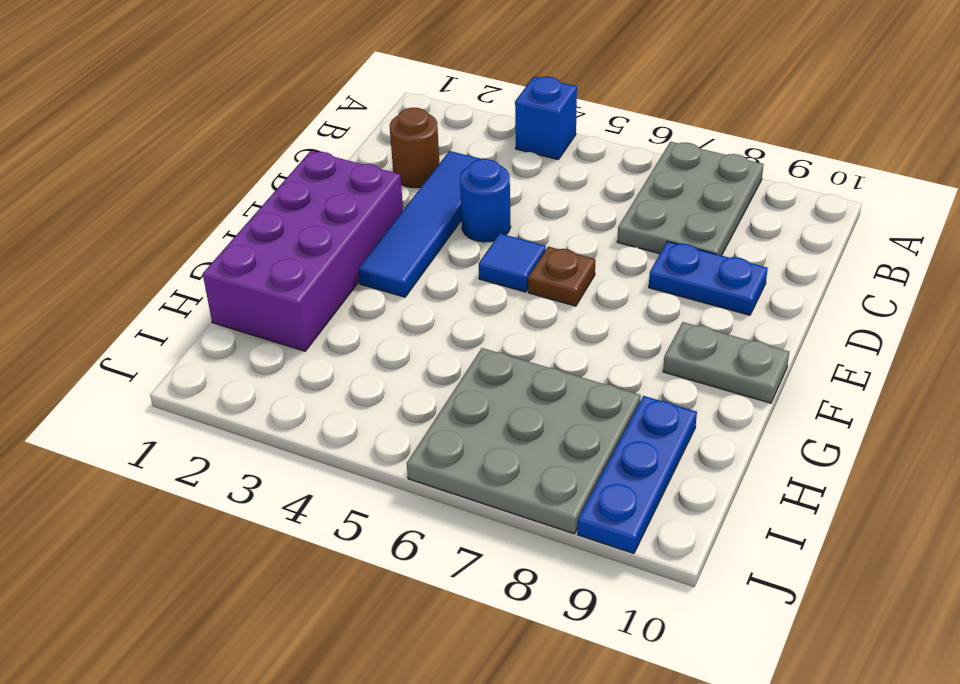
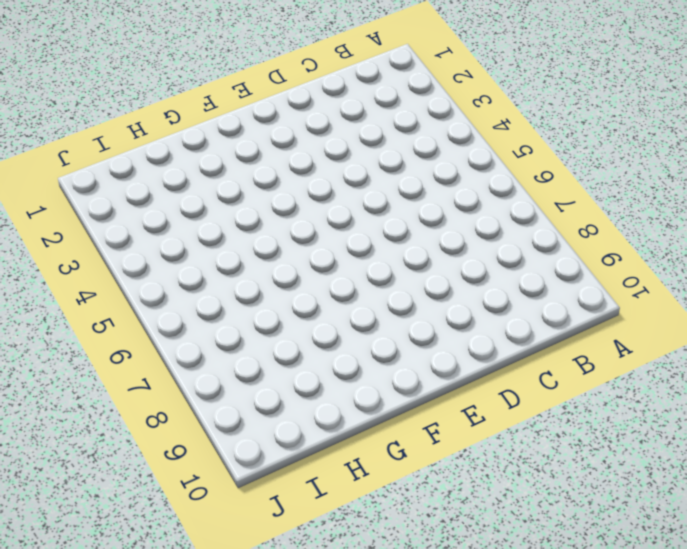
none -> blue brick A4 level 1
none -> grey plate A7:C8 level 1
none -> brown round brick C2 level 1

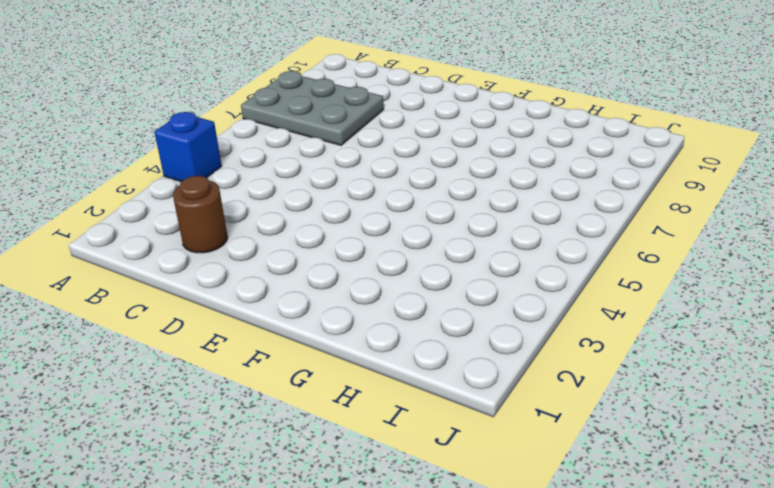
none -> blue tile C3:F3 level 1
none -> blue round brick D4 level 1
none -> blue plate D8:D9 level 1

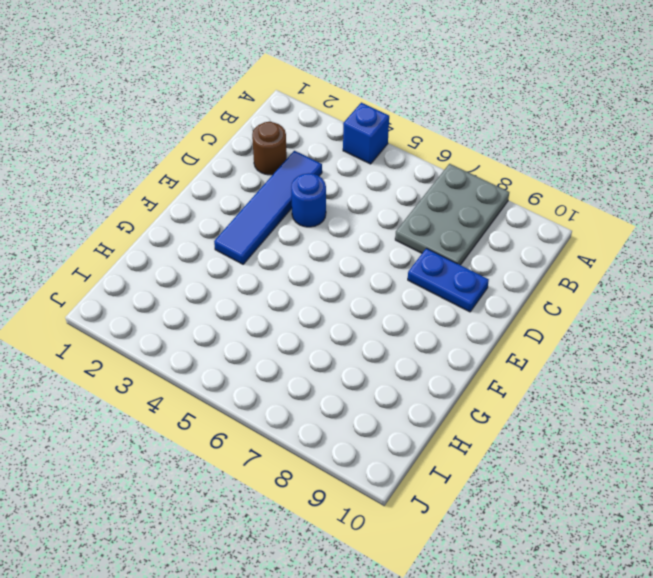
none -> purple brick E1:H2 level 1
none -> blue tile E5 level 1
none -> brown plate E6 level 1

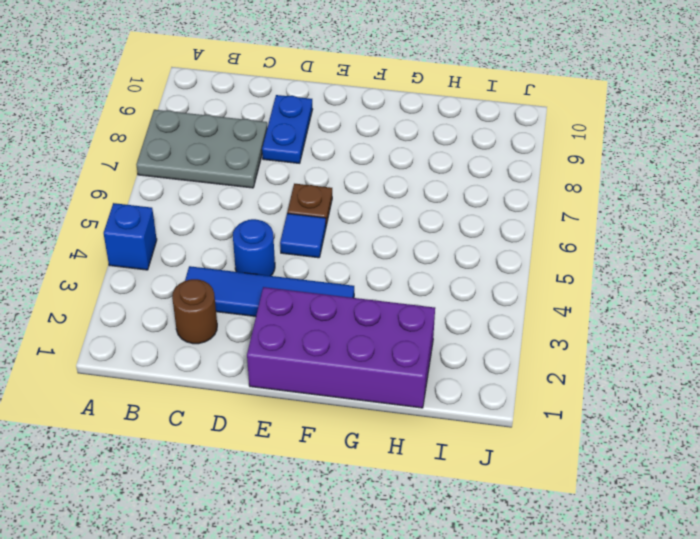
none -> grey plate F9:F10 level 1
none -> grey plate H6:J8 level 1
none -> blue plate H9:J9 level 1

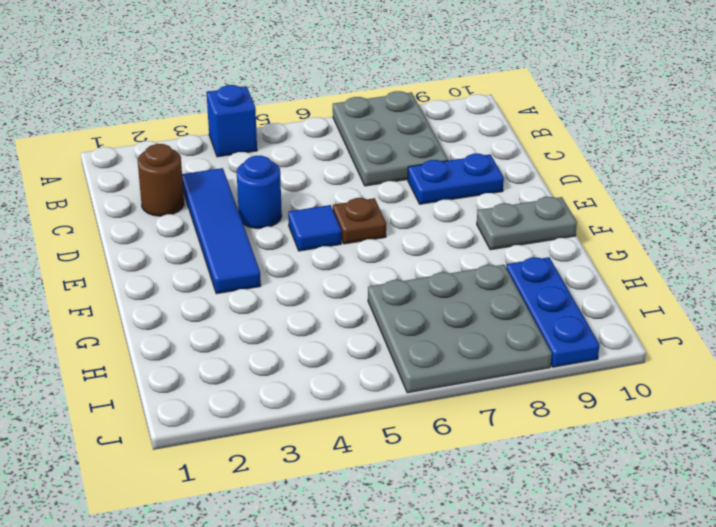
none -> purple brick E1:H2 level 1

